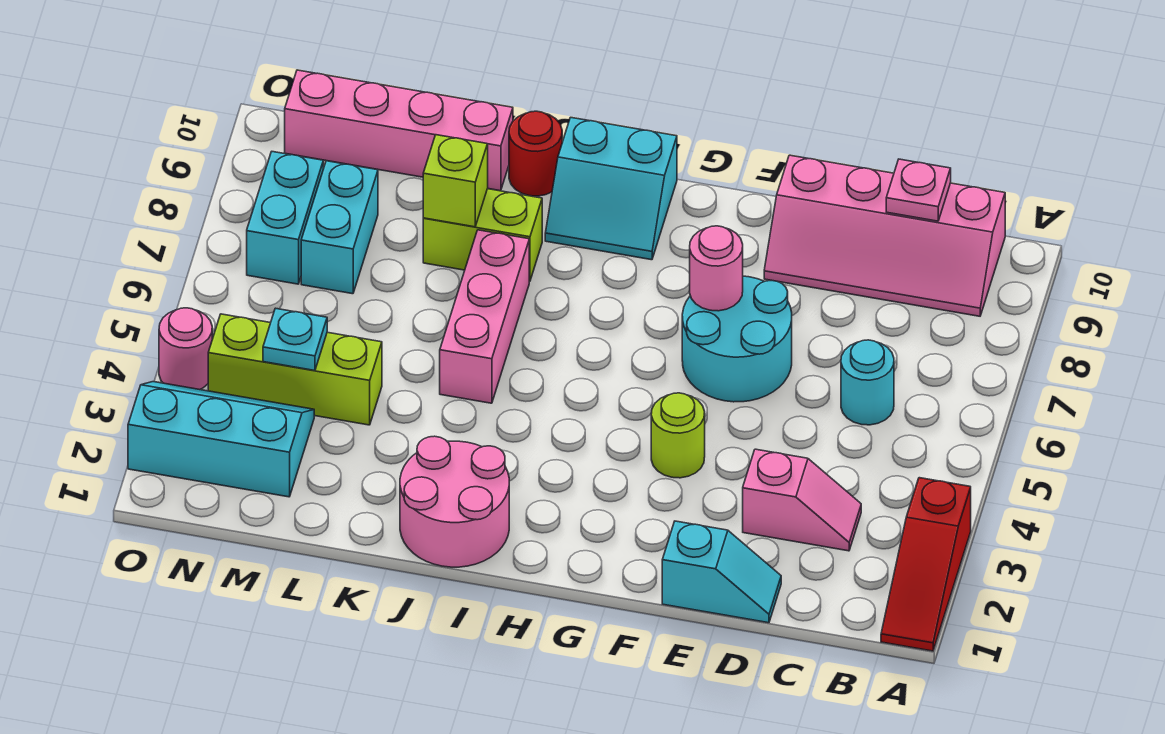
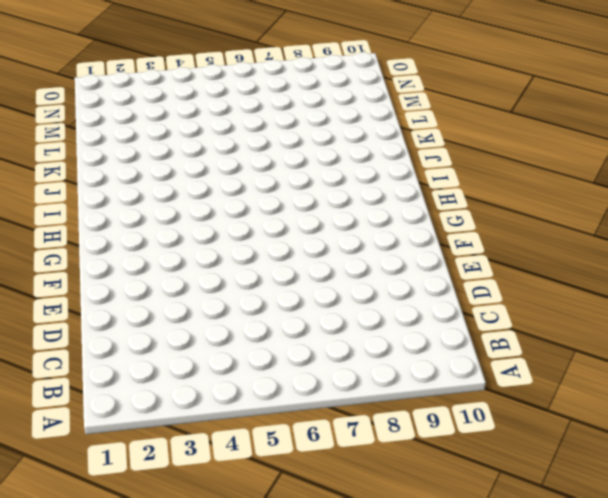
none -> red slope A1:A3 level 1 top 3
none -> pink slope B9:E10 level 1 top 10
none -> pink slope C3:D3 level 1 top D

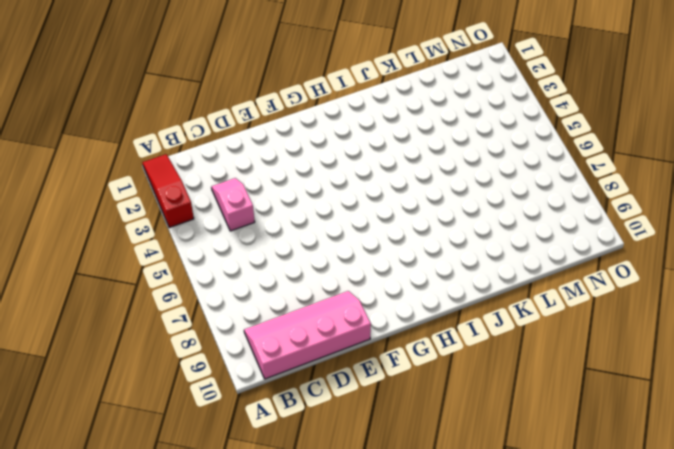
pink slope C3:C4 level 1 top 4 -> pink slope C3:D3 level 1 top D
none -> cyan round brick C6 level 1
none -> cyan slope D1:E1 level 1 top E
none -> cyan round brick E6:F7 level 1

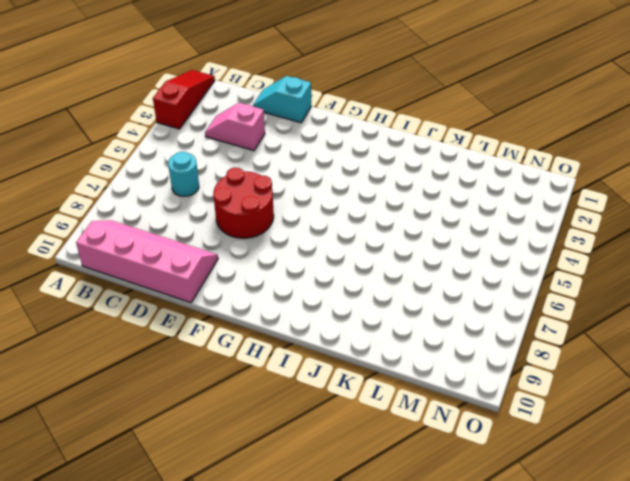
red round brick E6:F7 level 1 -> cyan round brick E6:F7 level 1
none -> lime round brick F4 level 1
none -> cyan slope H9:I10 level 1 top 10
none -> pink round brick I1:J2 level 1

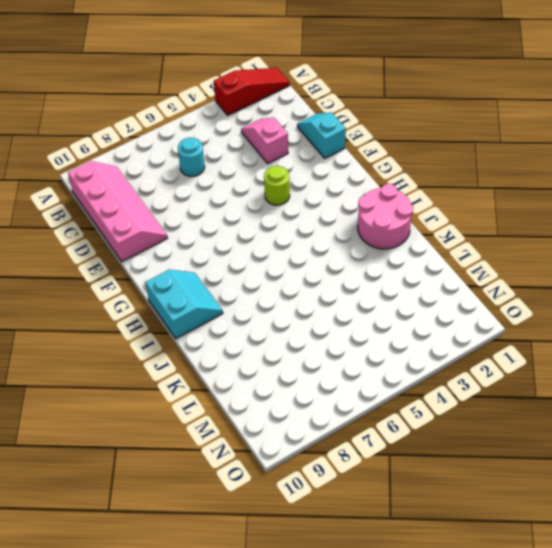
none -> cyan round brick E6:F7 level 1
none -> pink brick J5:J7 level 1
none -> lime brick J8:K8 level 1

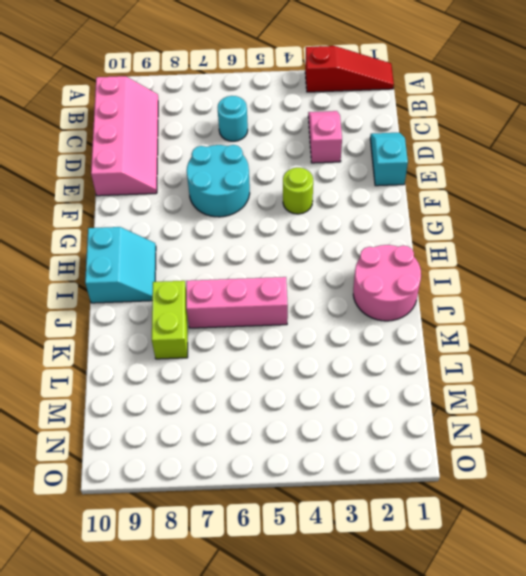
none -> red round brick J10 level 1
none -> pink brick K10:N10 level 1
none -> lime brick L4:N4 level 1

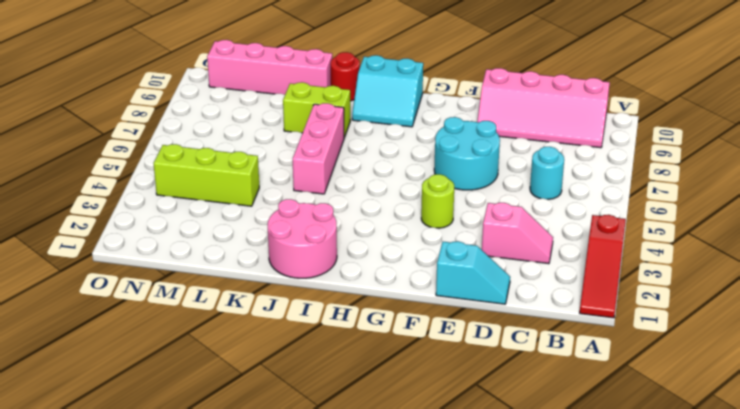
none -> cyan slope M2:O3 level 1 top 2
none -> cyan brick M7:M8 level 1
none -> cyan brick N7:N8 level 1

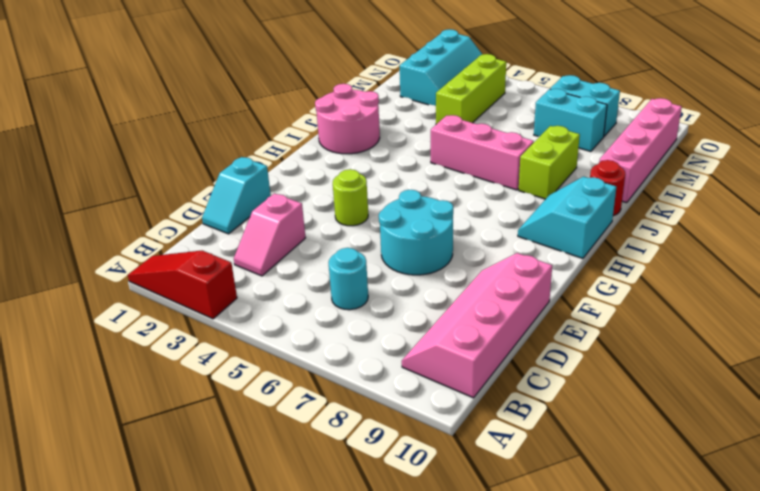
none -> pink round brick O4 level 1
none -> pink plate C10 level 2
none -> pink round brick F7 level 2

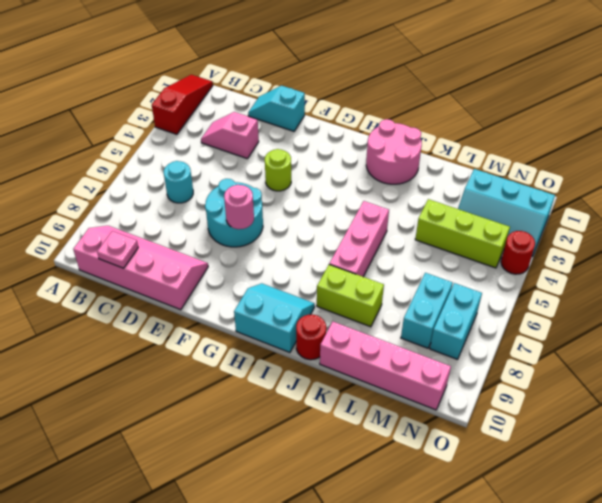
red round brick O4 level 1 -> pink round brick O4 level 1
none -> lime brick K8 level 2
none -> cyan plate M4 level 2

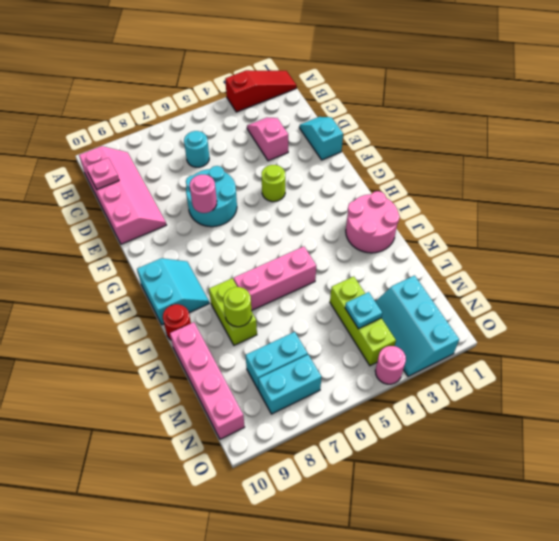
lime round brick K8 level 2 -> lime brick K8 level 2

